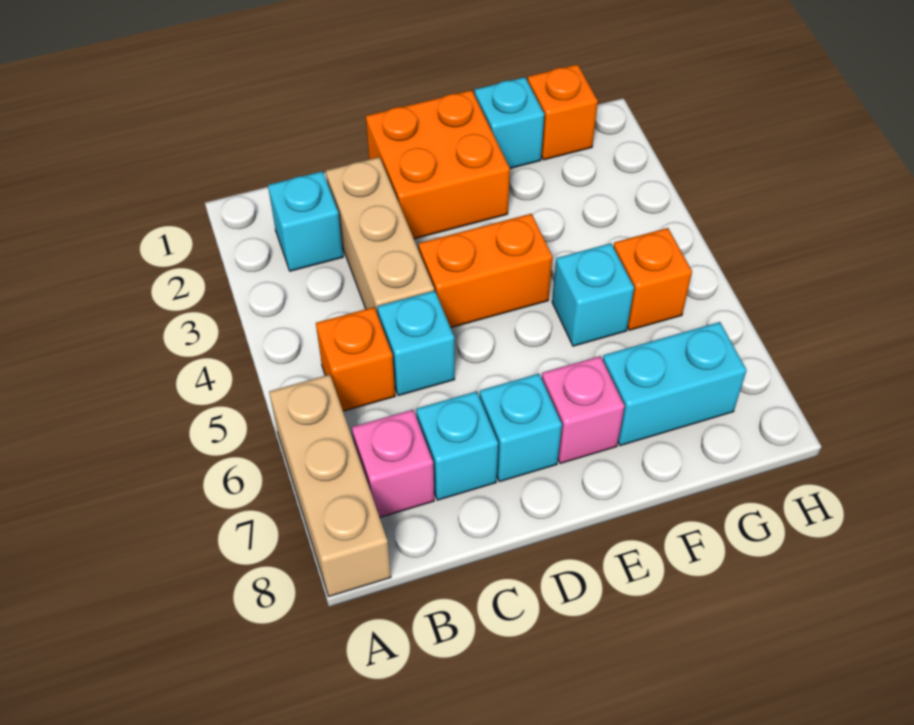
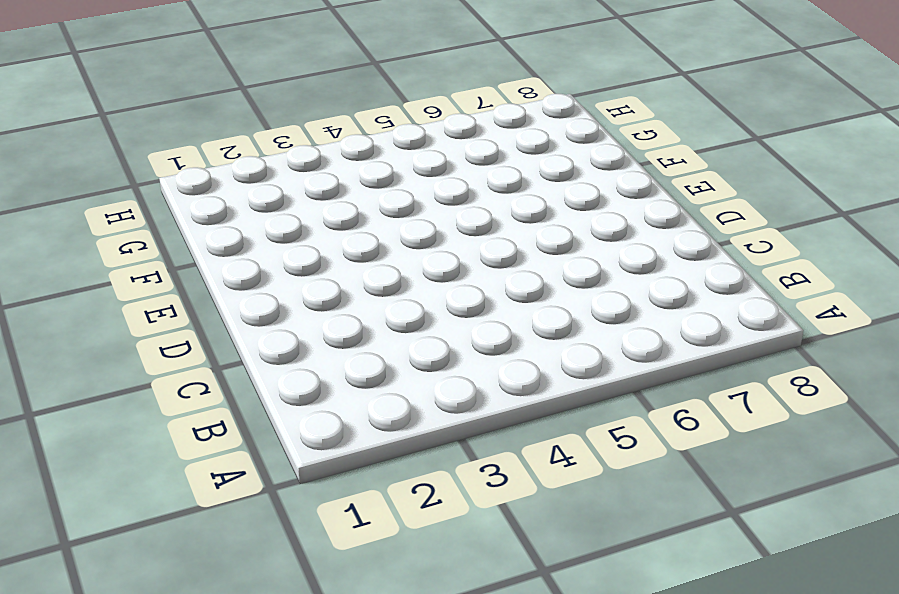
none -> tan brick A6:A8 level 1
none -> cyan brick B2 level 1
none -> orange brick B5 level 1

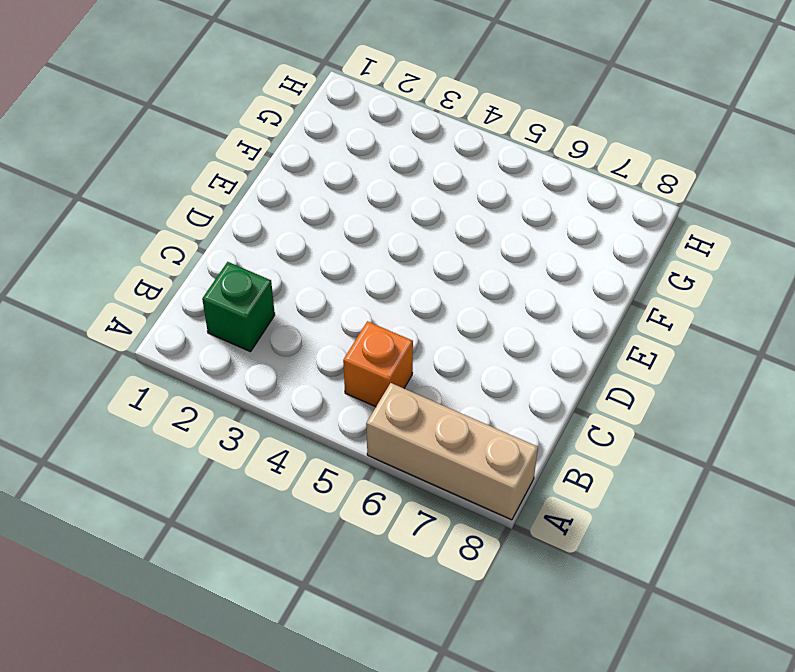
green brick B2 level 1 -> cyan brick B2 level 1
none -> pink brick B7 level 1
none -> tan brick C2:C4 level 1
none -> cyan brick C5 level 1

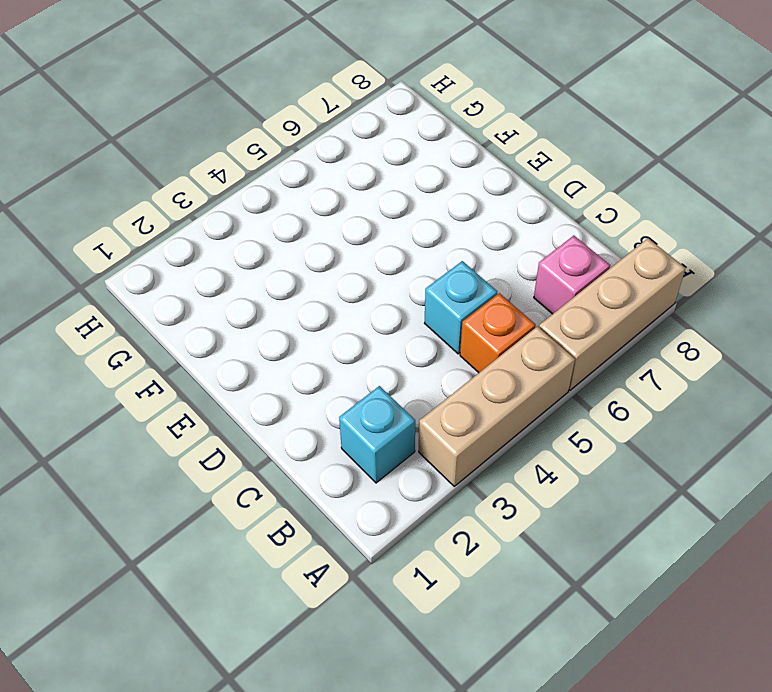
tan brick A3:A5 level 1 -> tan brick C2:C4 level 1
none -> cyan brick C7 level 1
none -> orange brick D1:E2 level 1
none -> orange brick D4:E4 level 1

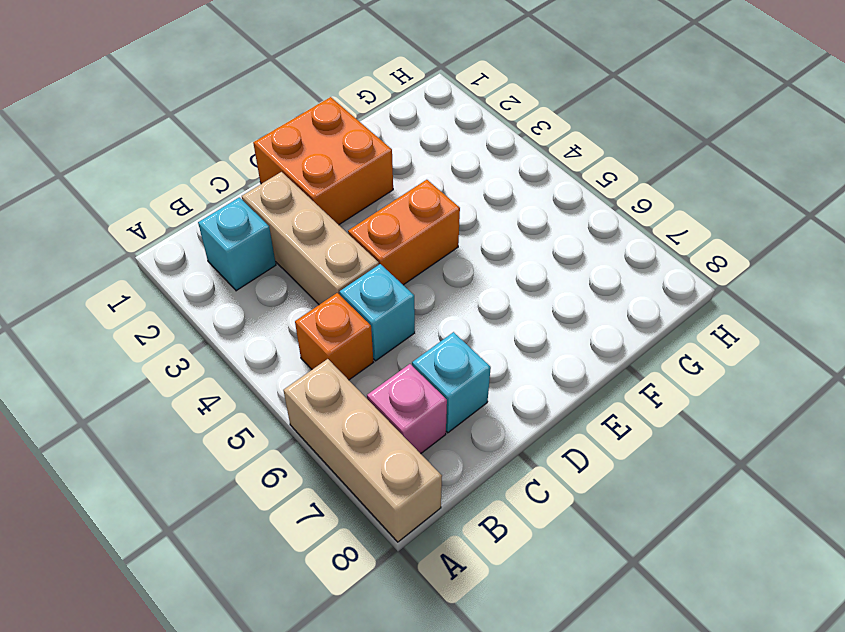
none -> cyan brick D7 level 1
none -> pink brick E7 level 1
none -> cyan brick F1 level 1

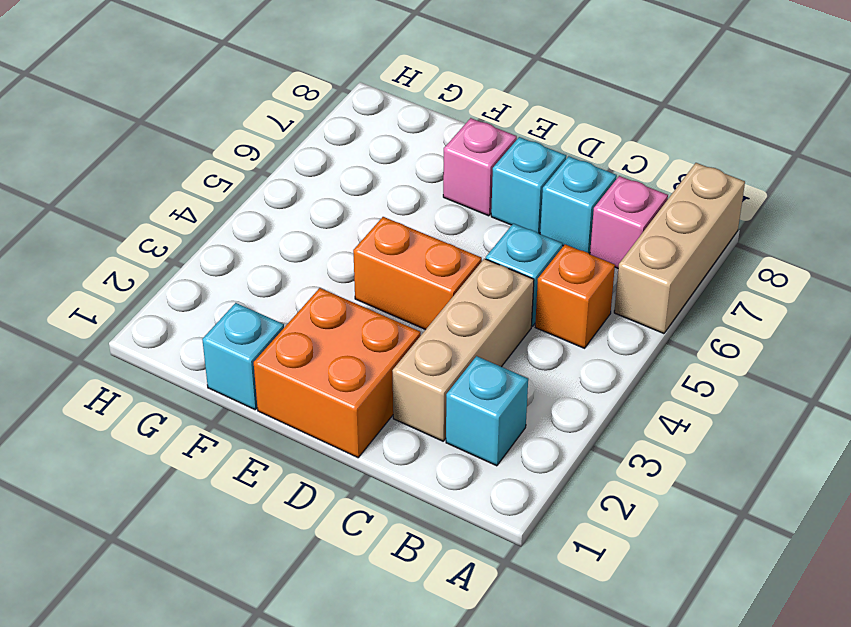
none -> cyan brick F5 level 1
none -> cyan brick F7:G7 level 1
none -> orange brick G1 level 1

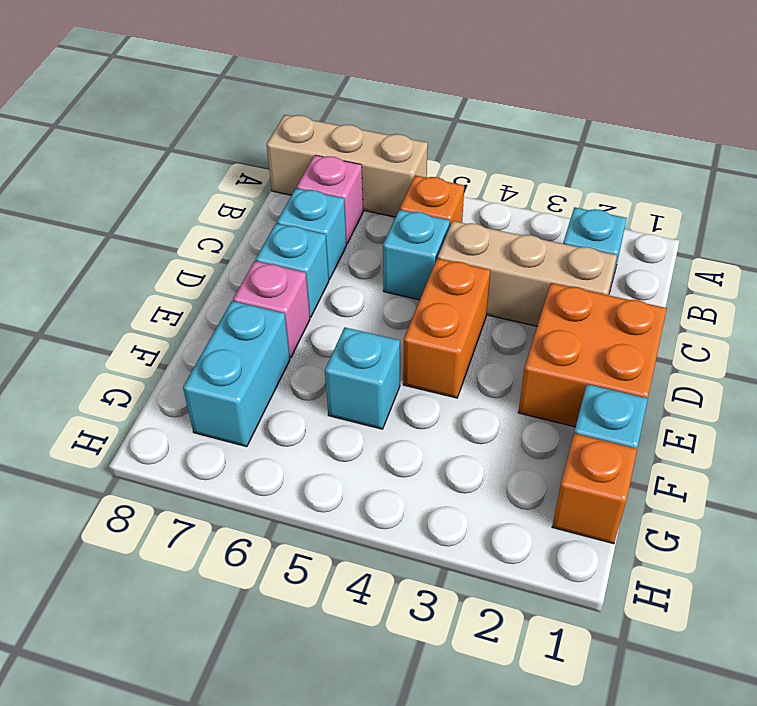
none -> orange brick G5 level 1

